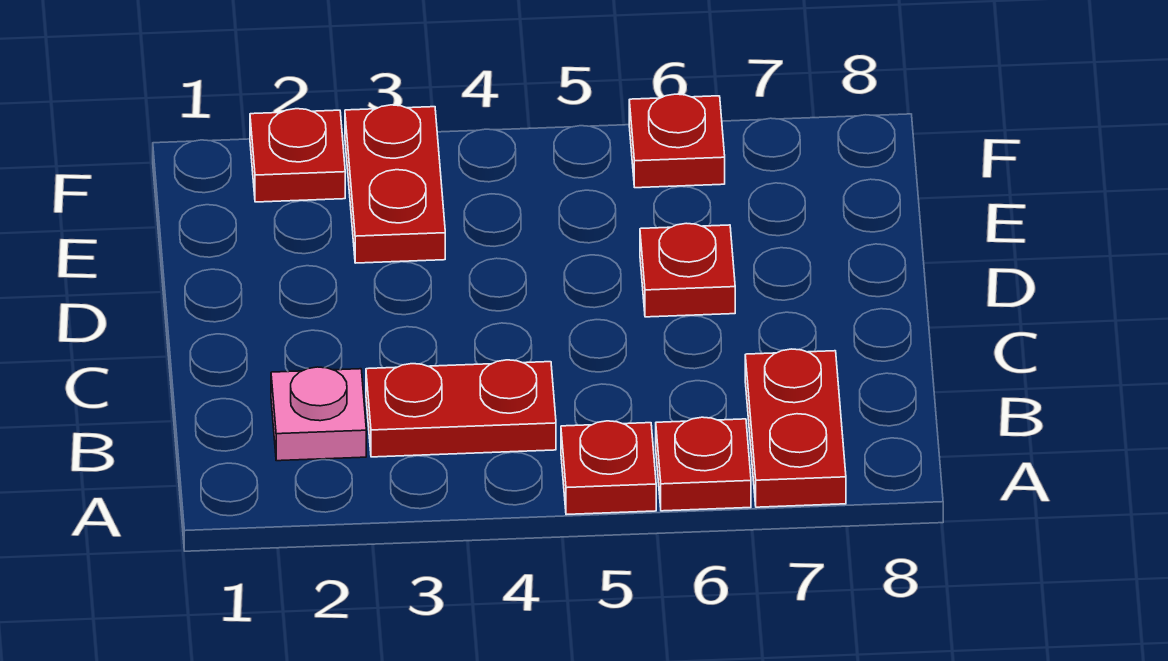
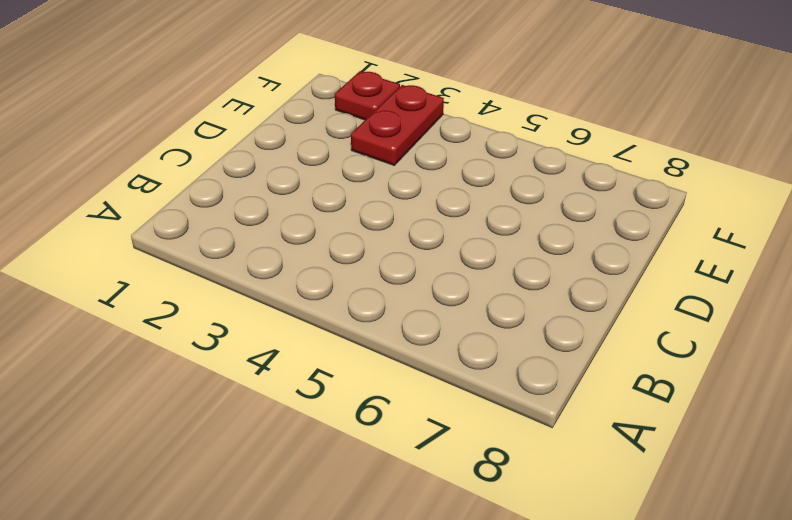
none -> red plate A5 level 1
none -> red plate A6 level 1

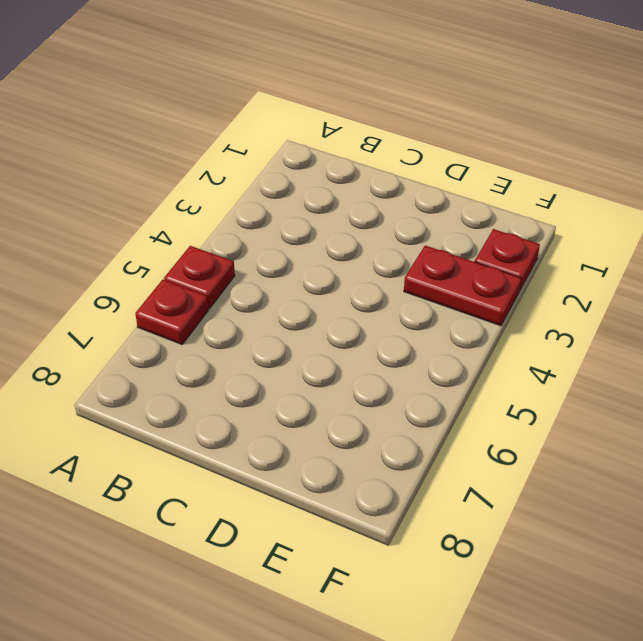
none -> red plate A7:B7 level 1
none -> pink plate B2 level 1

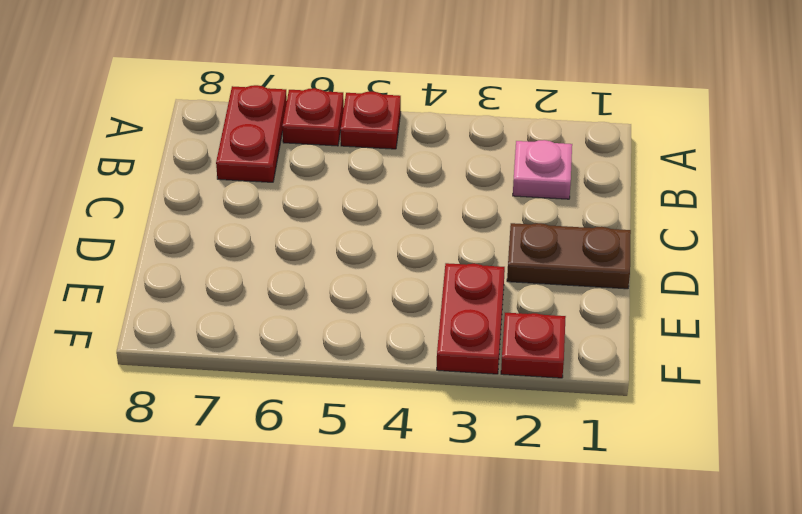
brown plate D1:D2 level 1 -> none
none -> red plate B3:B4 level 1
none -> red plate D6 level 1

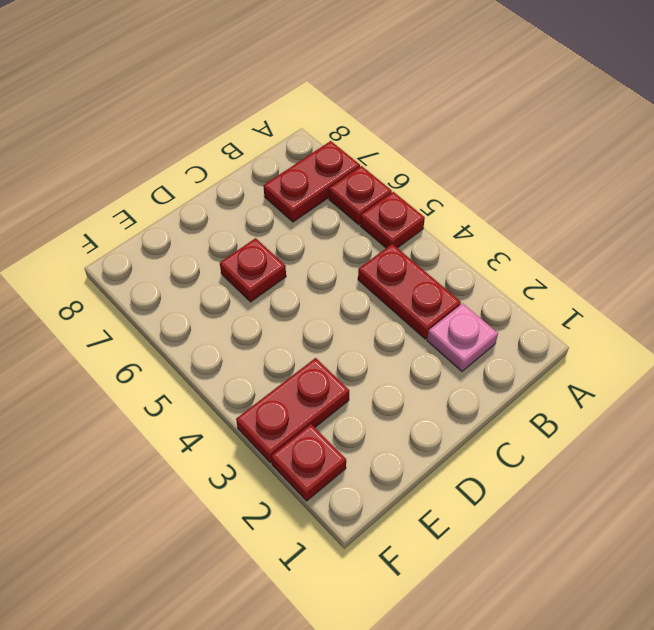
none -> red plate F6 level 1

